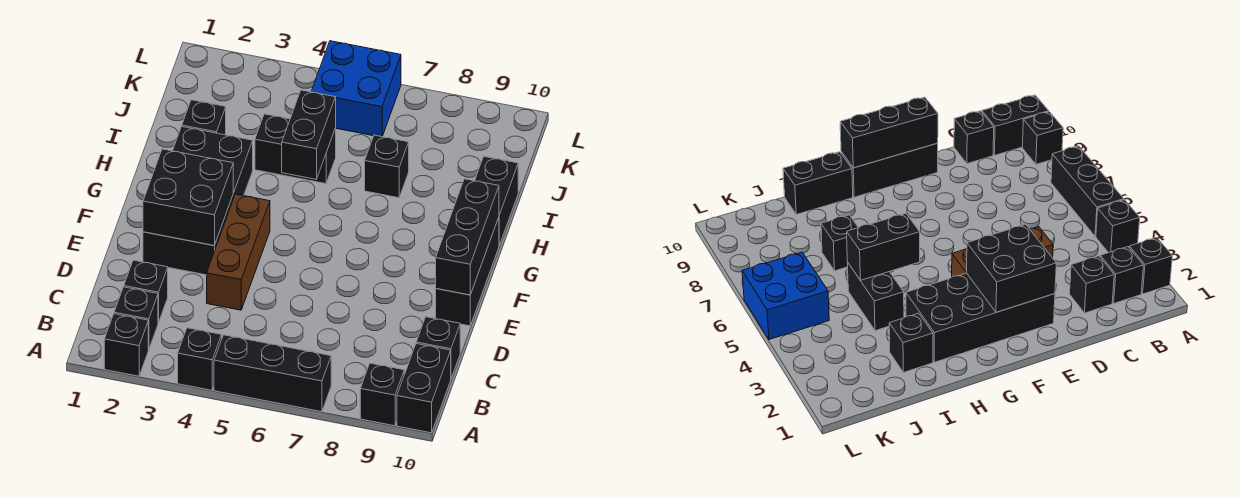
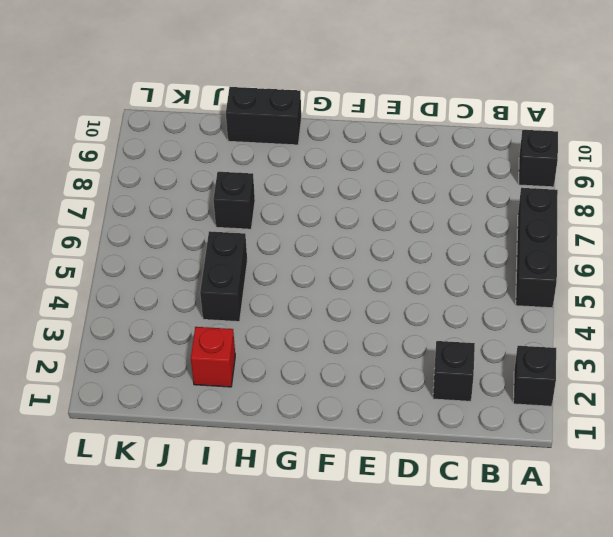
red brick I2 level 1 -> black brick I2 level 1
none -> black brick A4 level 1
none -> black brick A10:B10 level 1
none -> black brick B2 level 1

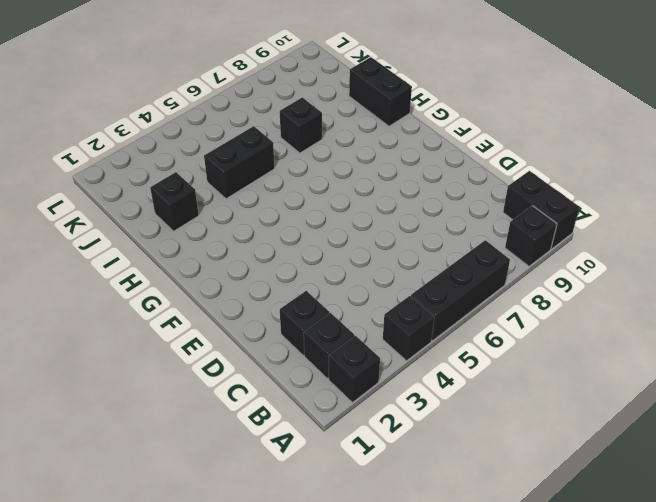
none -> black brick C10 level 1
none -> brown brick D4:F4 level 1
none -> black brick E2:H3 level 1

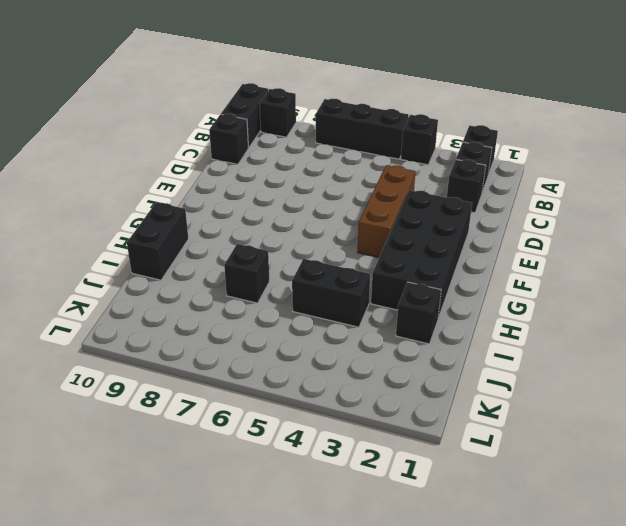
none -> black brick E10:G10 level 1
none -> blue brick K5:L6 level 1
none -> black brick E2:F3 level 2

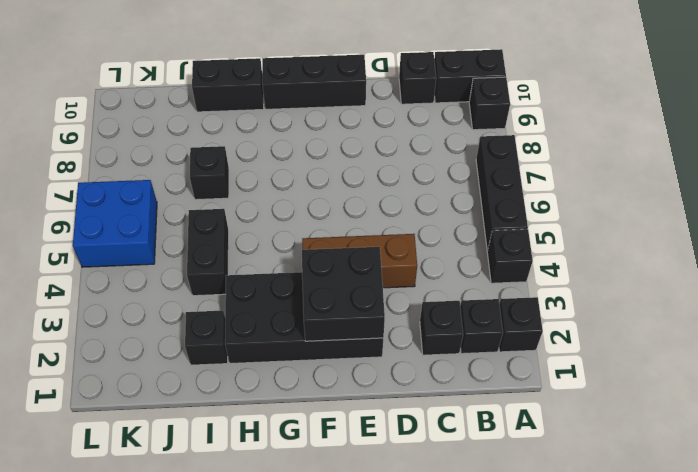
none -> black brick E10:G10 level 2
none -> black brick H5:I5 level 2

